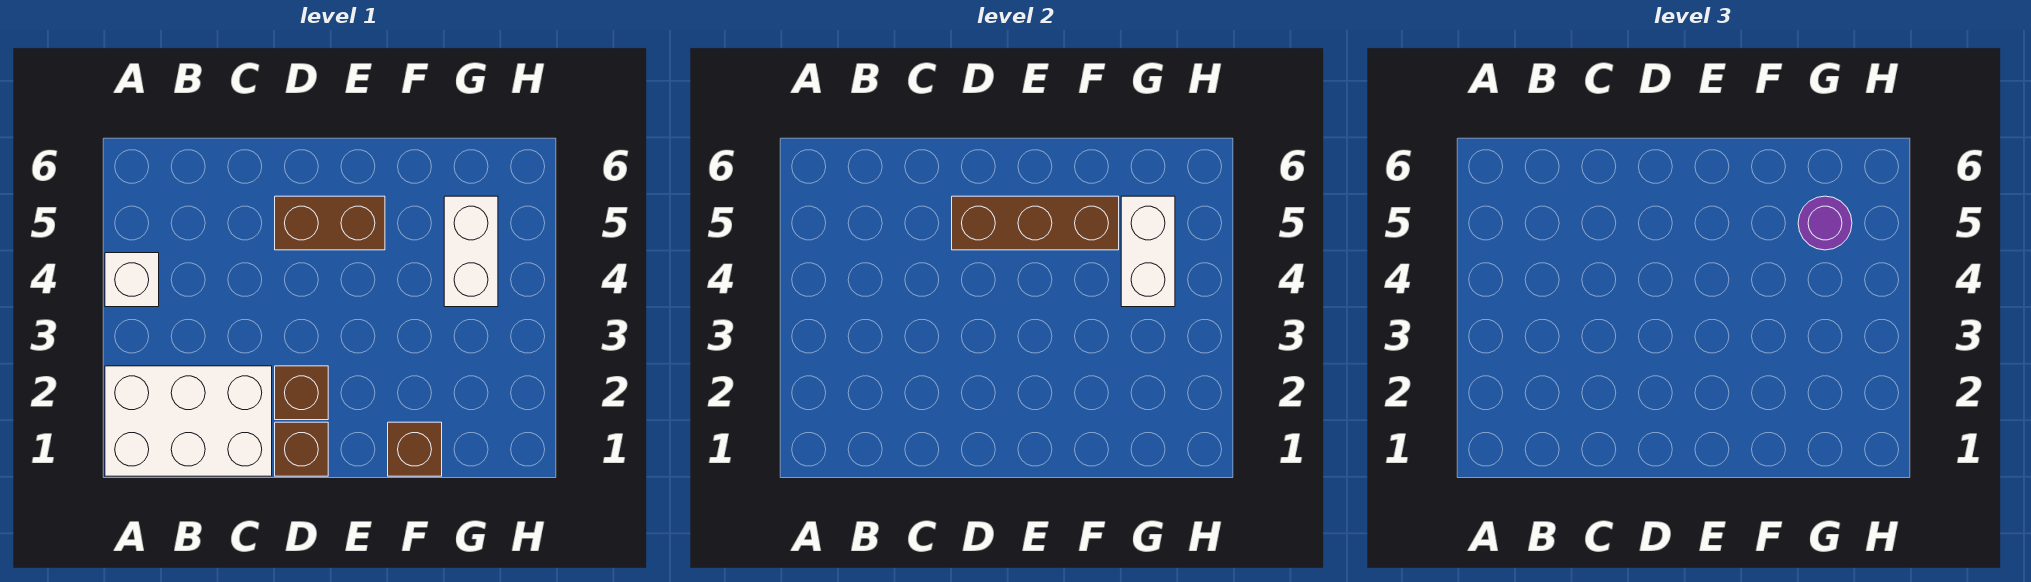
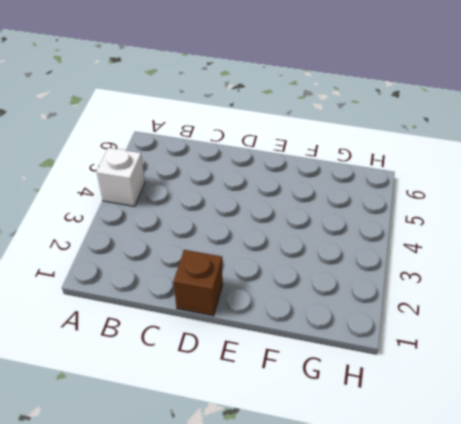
none -> white brick A1:C2 level 1
none -> brown brick D2 level 1

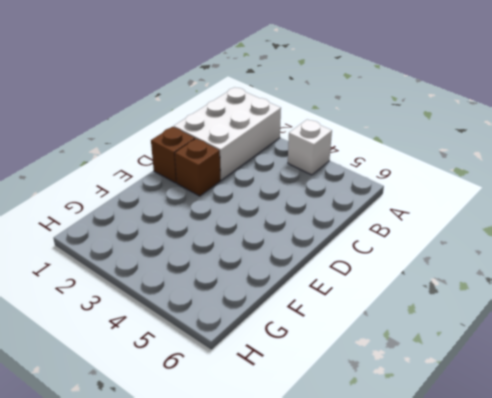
none -> brown brick D5:E5 level 1
none -> brown brick F1 level 1

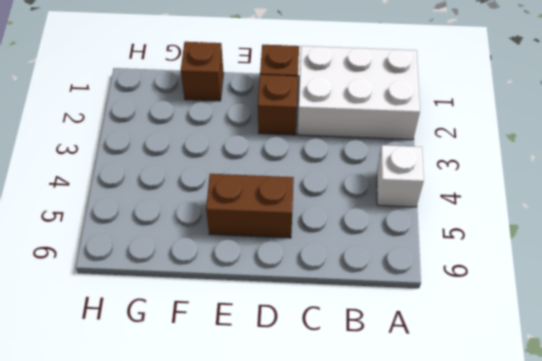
none -> white brick G4:G5 level 1
none -> brown brick D5:F5 level 2

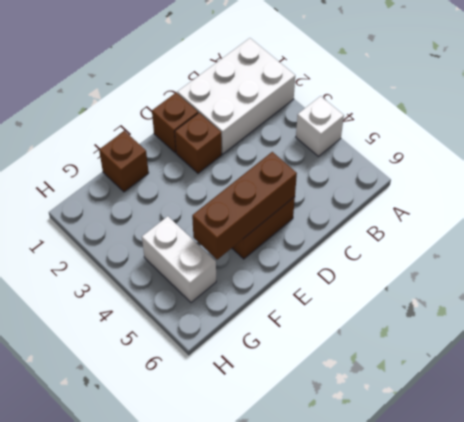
none -> white brick G4:G5 level 2
none -> purple round brick G5 level 3

